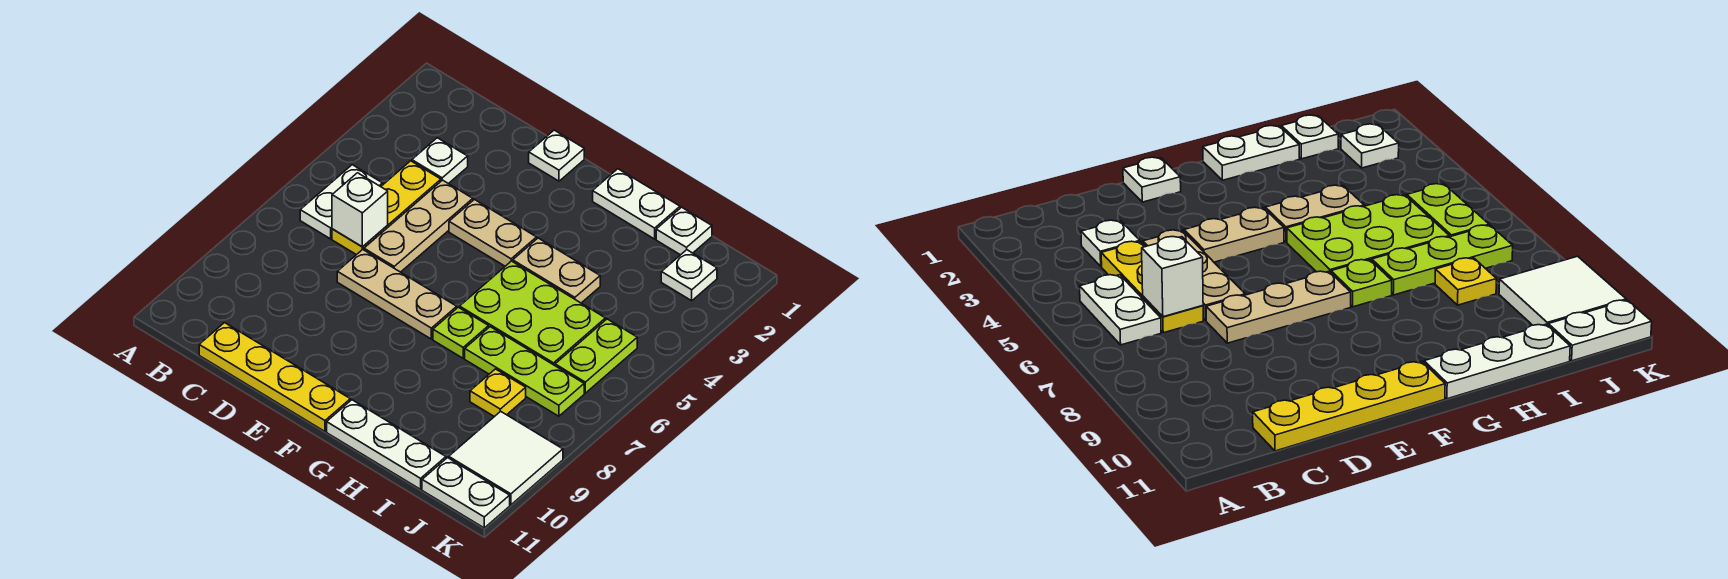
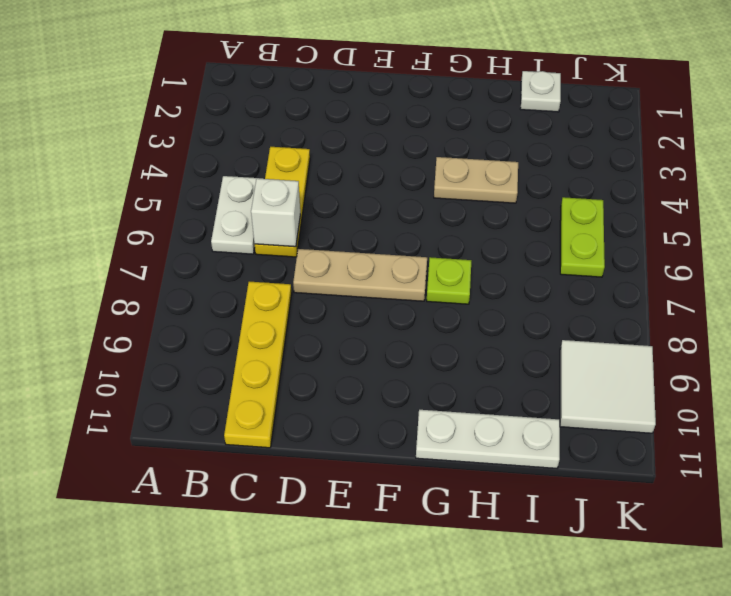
yellow plate C8:C11 level 1 -> yellow plate C11:F11 level 1
none -> white plate C3 level 1
none -> tan plate D4:D6 level 1
none -> white plate E1 level 1

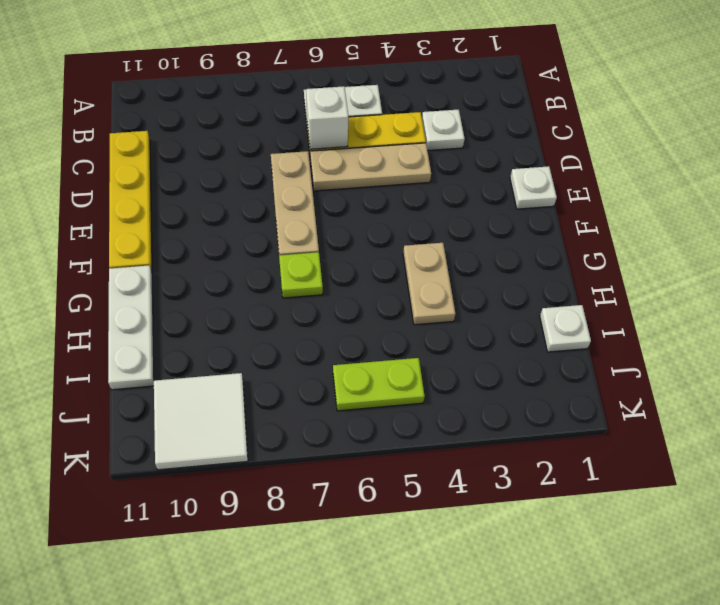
none -> tan plate E4:F4 level 1
none -> white plate G1:H1 level 1
none -> lime plate G5:I6 level 1

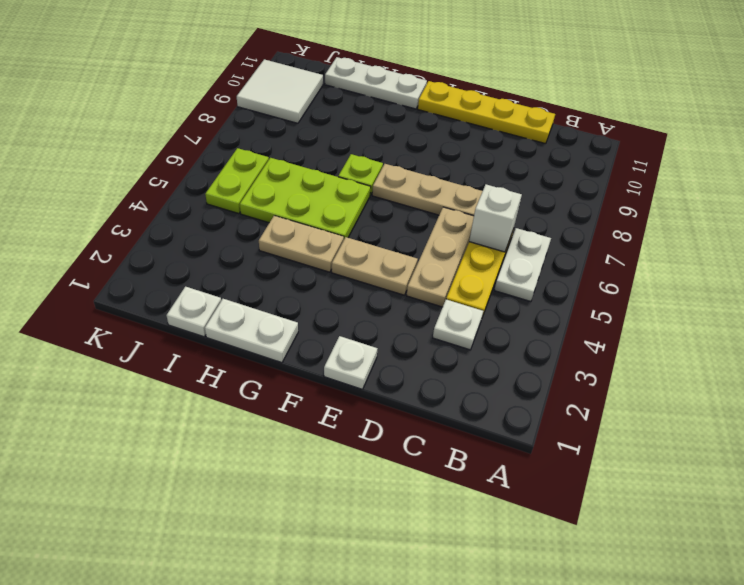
none -> lime plate H7:J7 level 1
none -> yellow plate I8 level 1
none -> white plate J2 level 1

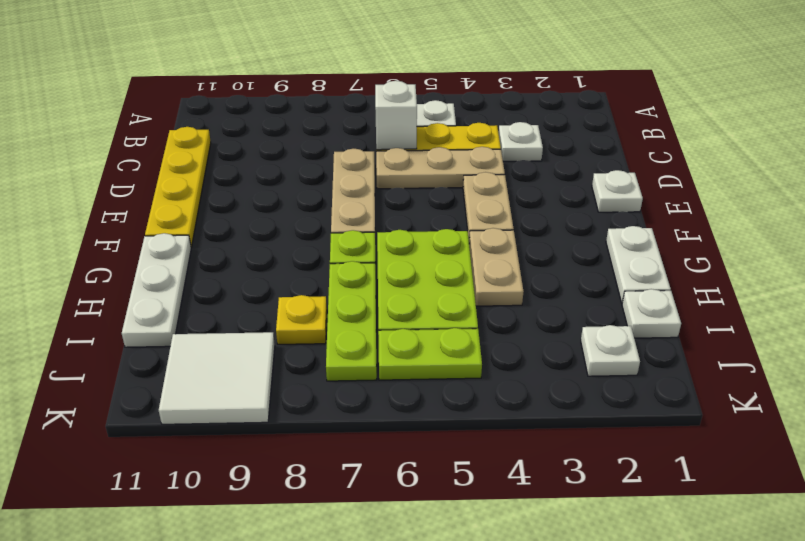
none -> white plate J11:K11 level 1

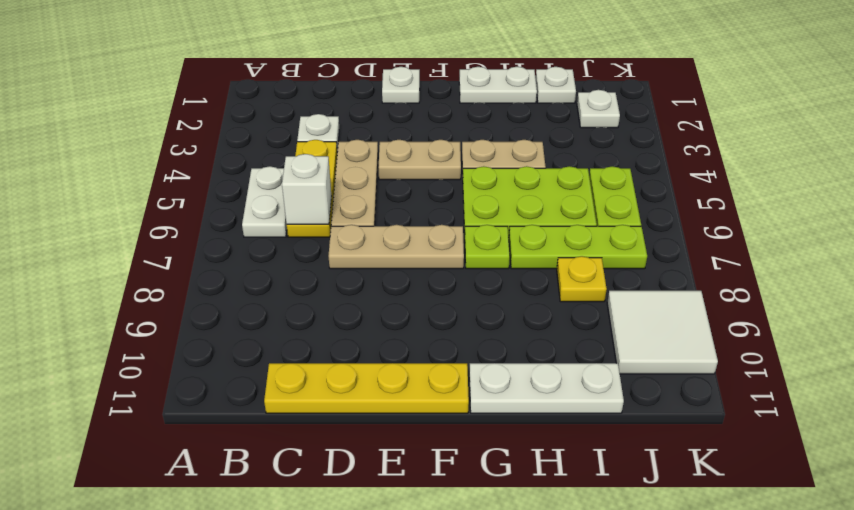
none -> white plate J11:K11 level 1

